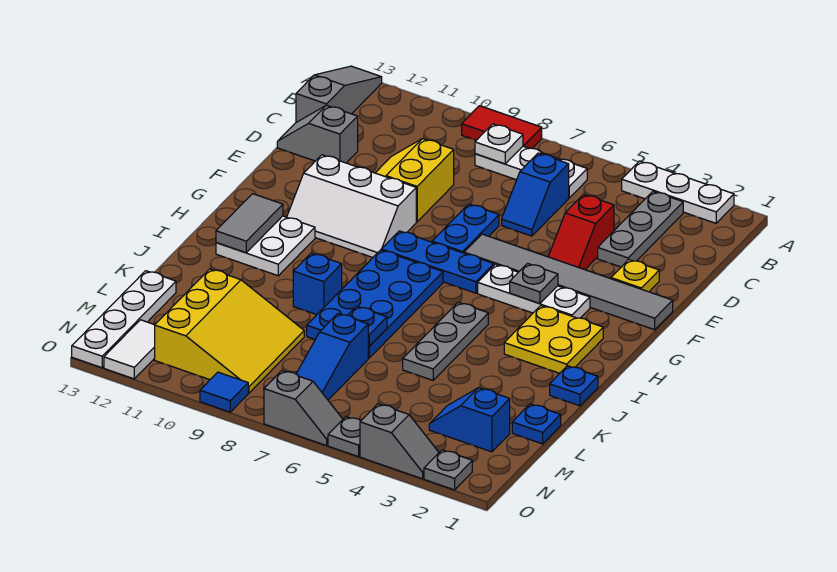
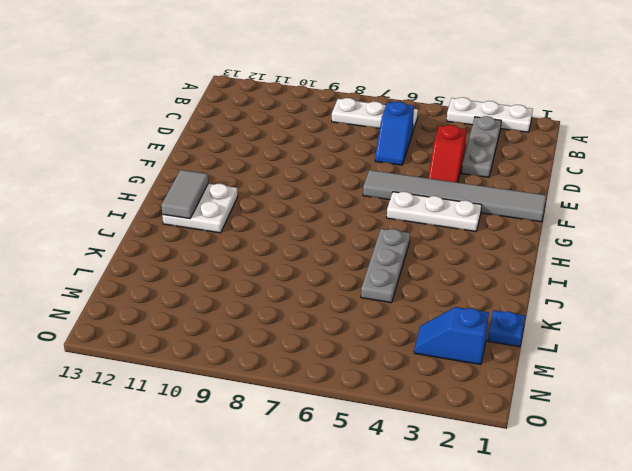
none -> red tile A8:A9 level 1
none -> grey slope A13:C13 level 1 top C
none -> yellow slope D9:E10 level 1 top 9
none -> grey slope D12:D13 level 1 top 12

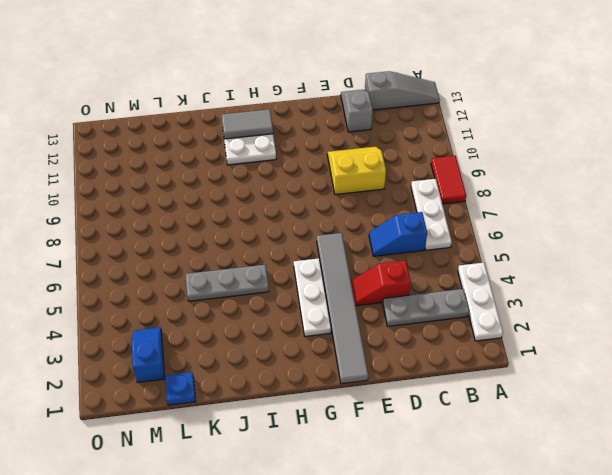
none -> yellow plate E2 level 1
none -> blue plate E7:F7 level 1
none -> white slope F9:G11 level 1 top F
none -> blue plate G6:G8 level 1

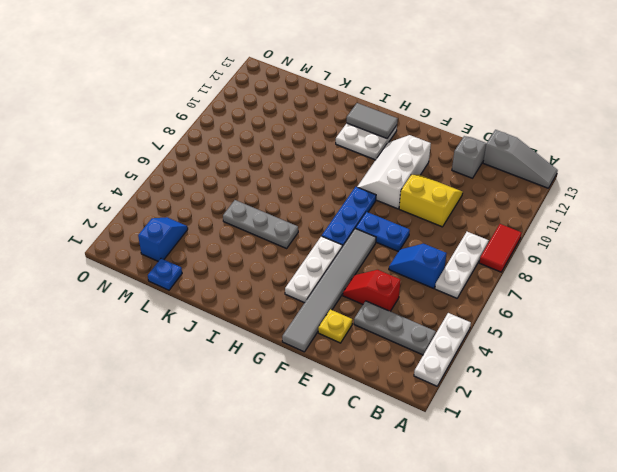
none -> yellow plate H2:I3 level 1
none -> blue plate H7:K8 level 1
none -> blue plate J1 level 1
none -> blue brick J9 level 1

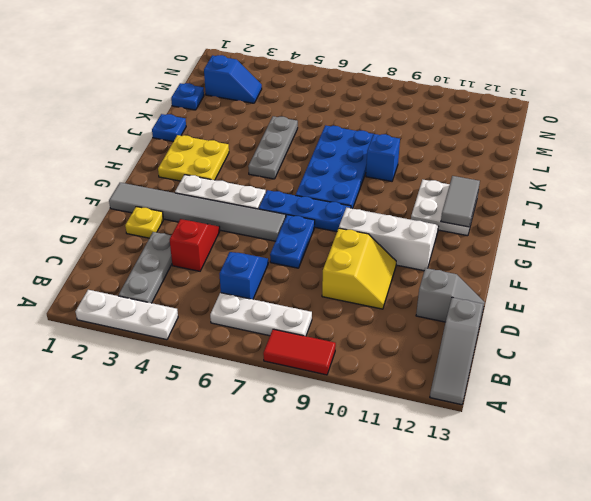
none -> blue slope L7:N7 level 1 top L
none -> yellow slope L9:N11 level 1 top 11
none -> white plate L13:O13 level 1
none -> white tile N12:O12 level 1

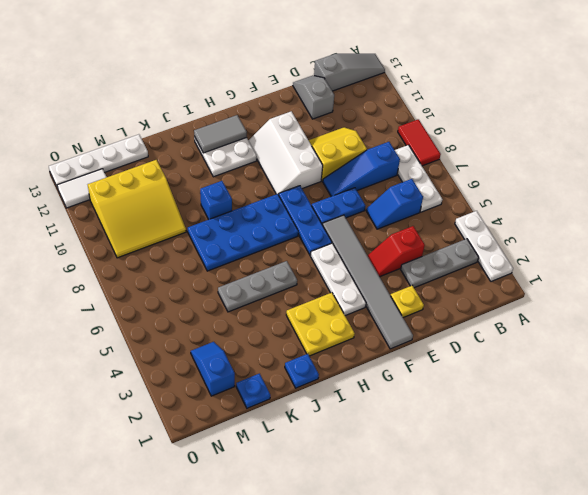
blue slope C8:E8 level 1 top C -> blue slope L7:N7 level 1 top L
none -> grey plate O2 level 1
none -> grey slope O3:O4 level 1 top 4
none -> grey plate O5 level 1
none -> grey slope O6:O7 level 1 top 7

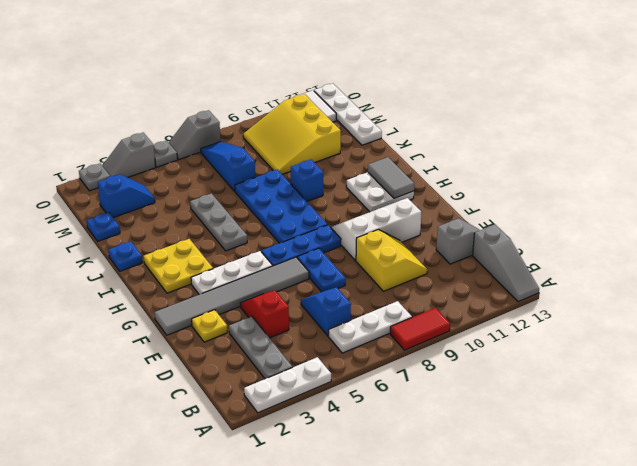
none -> blue tile O9 level 1
none -> white plate B8 level 2
none -> grey plate G4 level 2
none -> blue plate K7 level 2

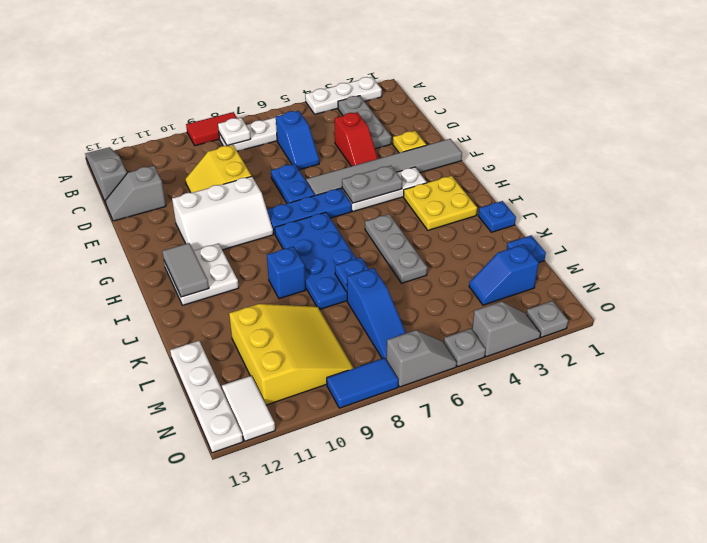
grey plate G4:G5 level 2 -> grey plate G4 level 2
blue tile O8:O9 level 1 -> blue tile O9 level 1

